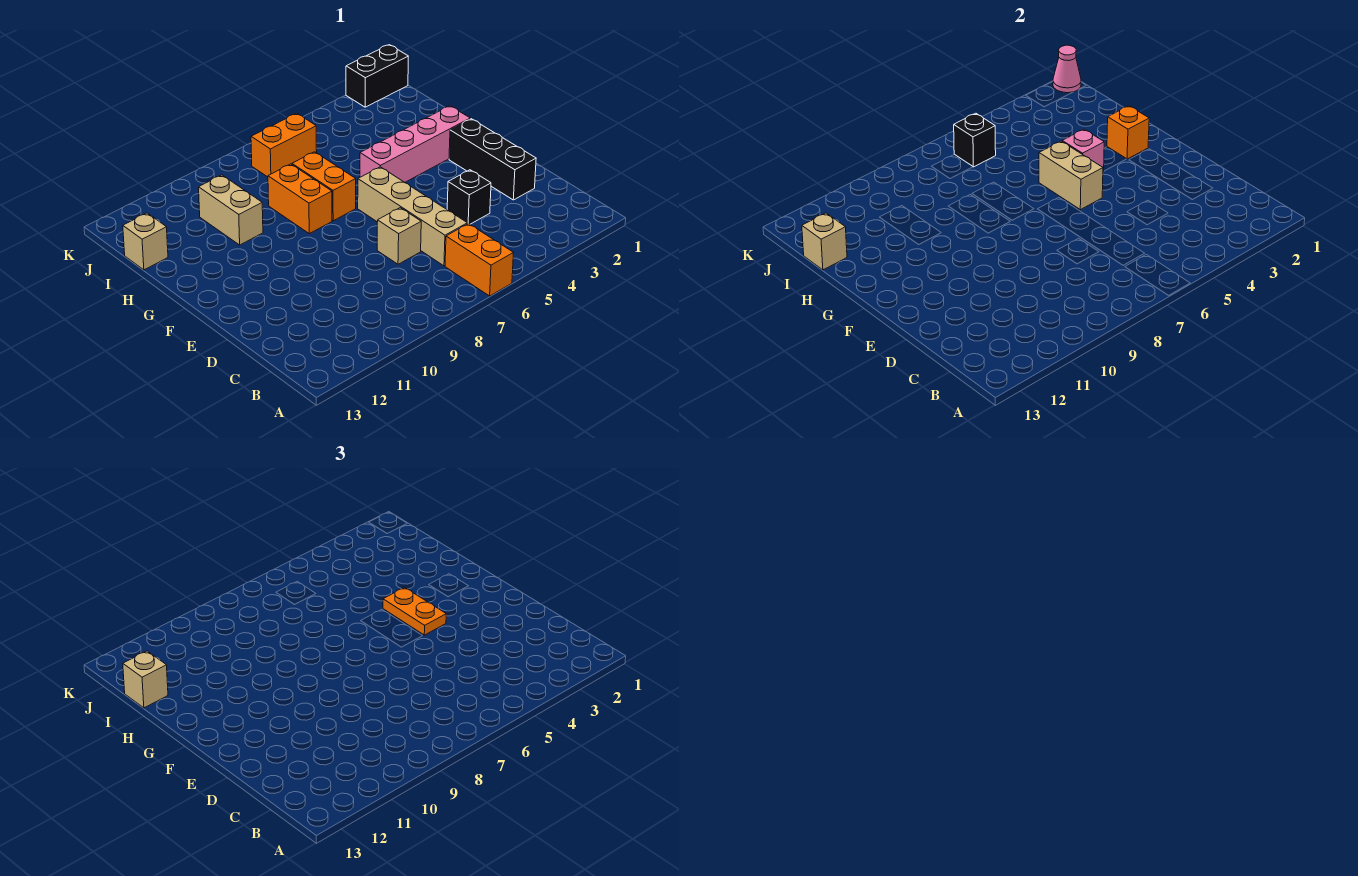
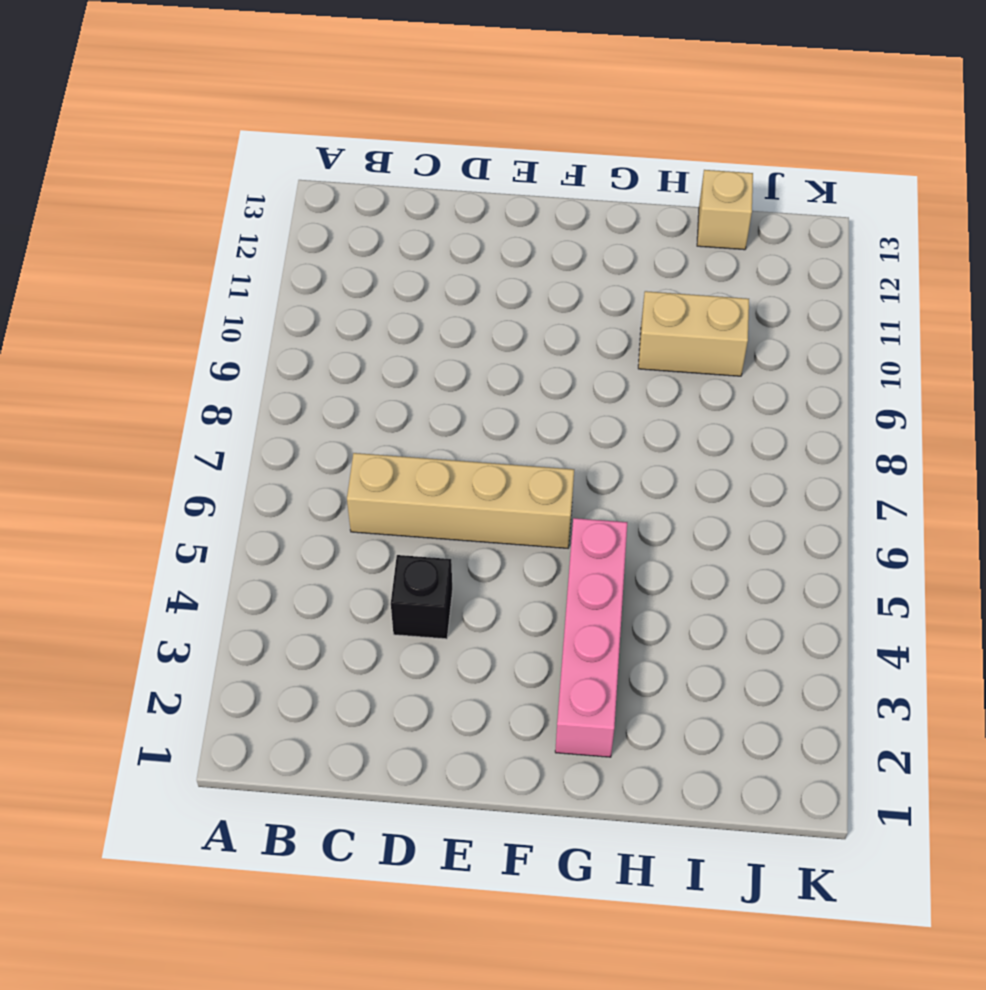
none -> orange brick A6:B6 level 1
none -> black brick D2:F2 level 1
none -> tan brick D7 level 1

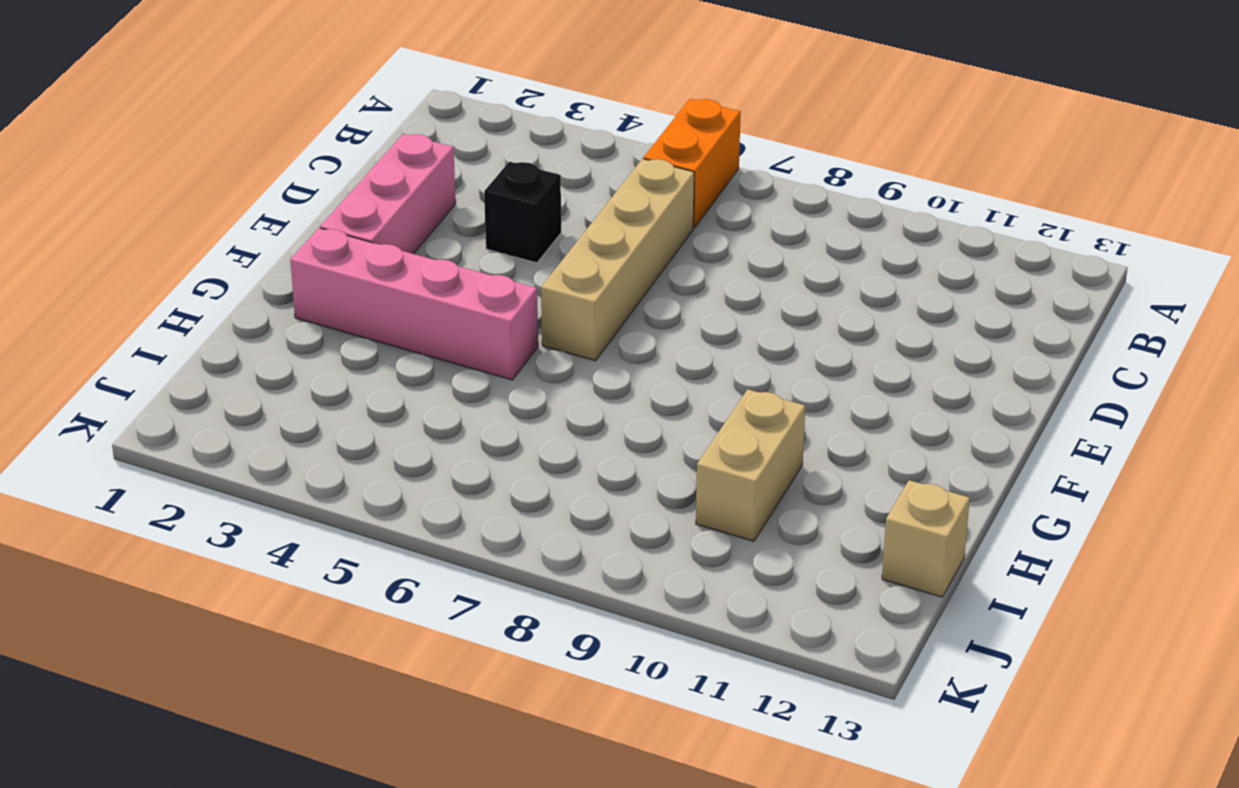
pink brick D2:F2 level 1 -> black brick D2:F2 level 1
none -> tan brick D7 level 1
none -> orange brick G7:H7 level 1
none -> orange brick G8:H8 level 1

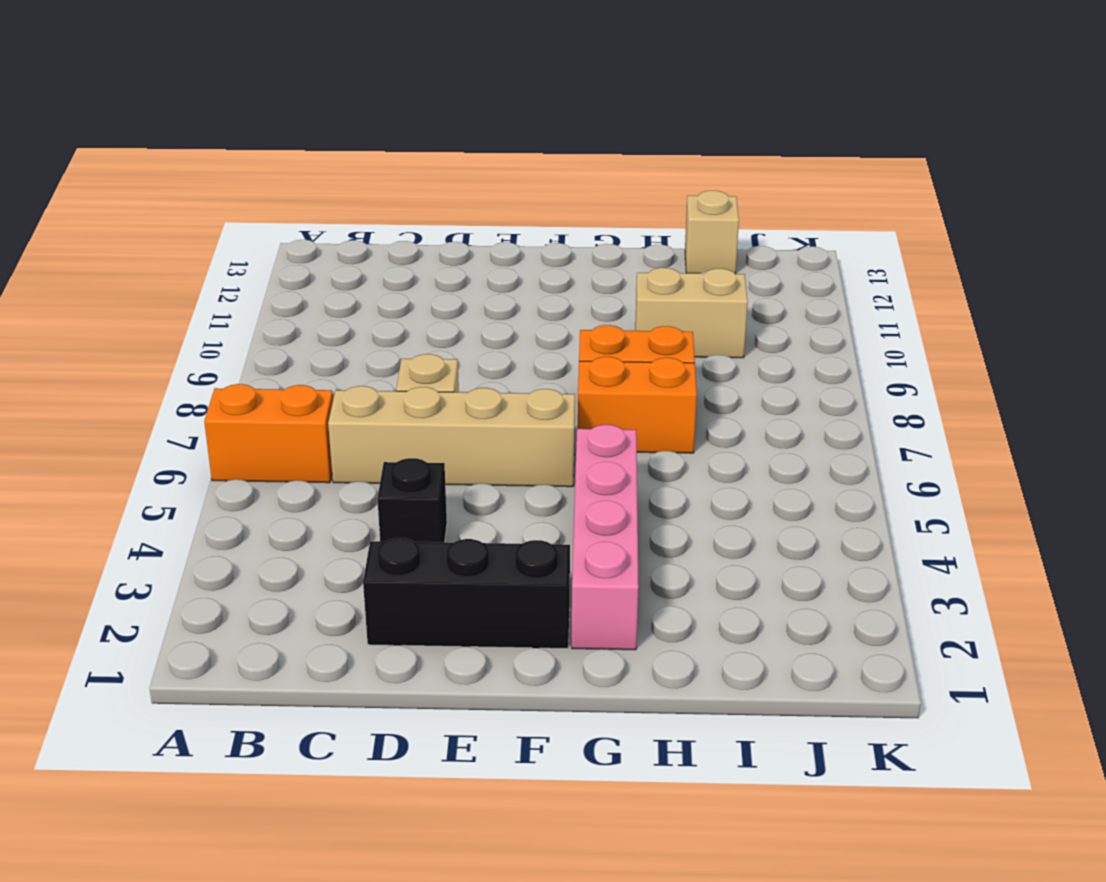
none -> orange brick J6:J7 level 1
none -> black brick K1:K2 level 1
none -> tan brick F5:G5 level 2

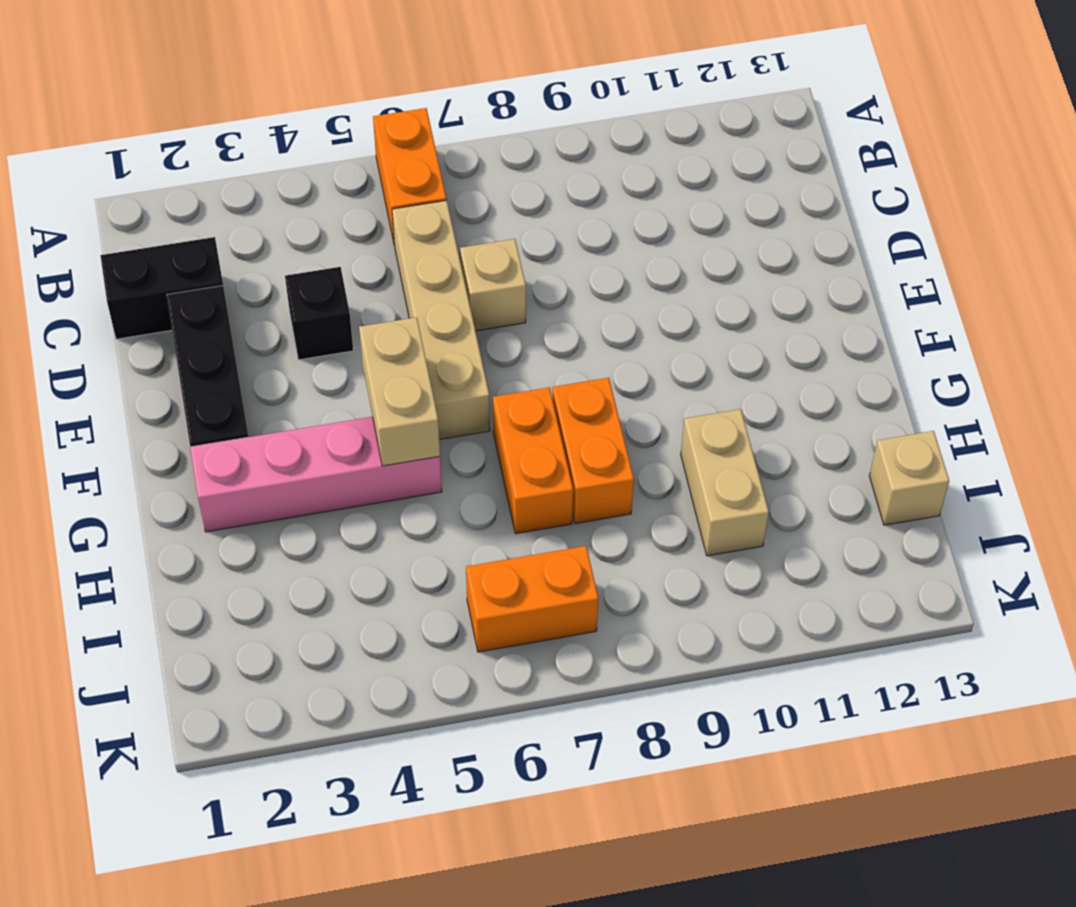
black brick C1:C2 level 1 -> black brick K1:K2 level 1
none -> orange brick G2 level 2
none -> pink brick G4 level 2
none -> tan brick I13 level 2

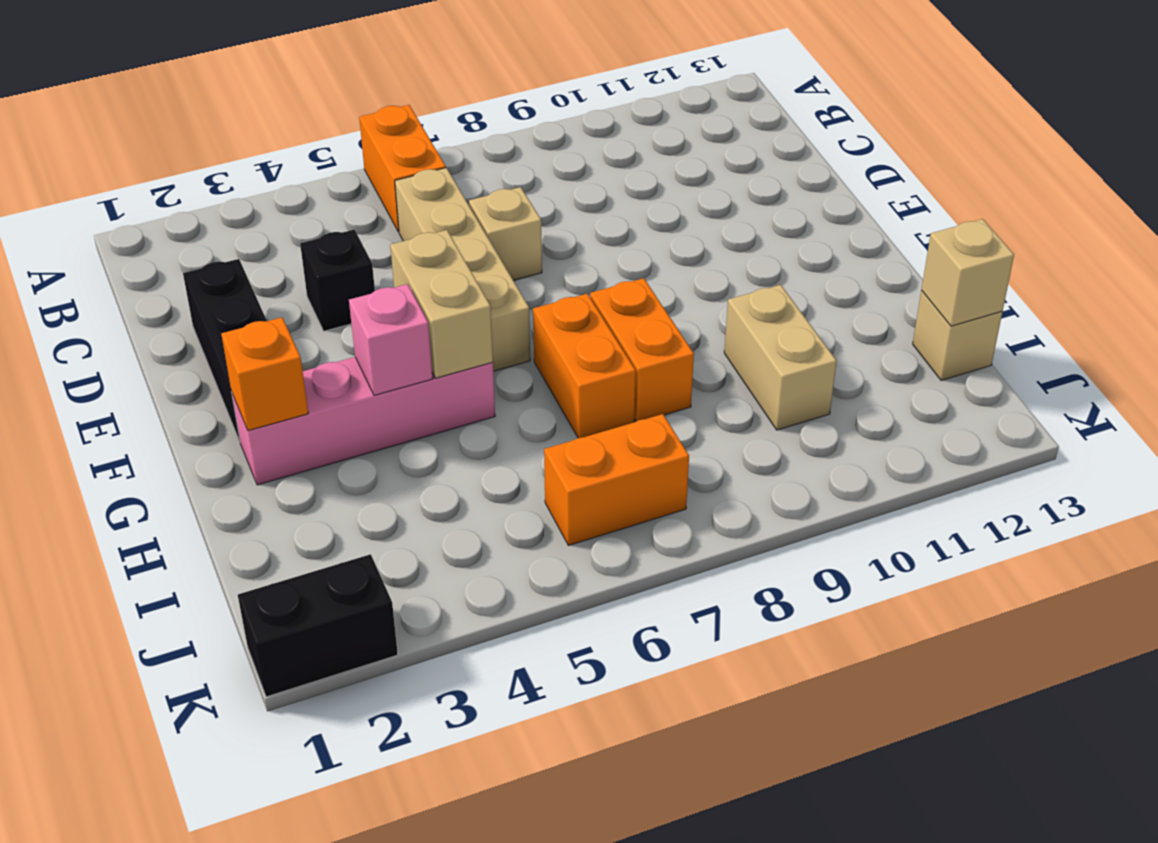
none -> black brick J6 level 2
none -> pink cone K1 level 2
none -> orange plate F4:G4 level 3

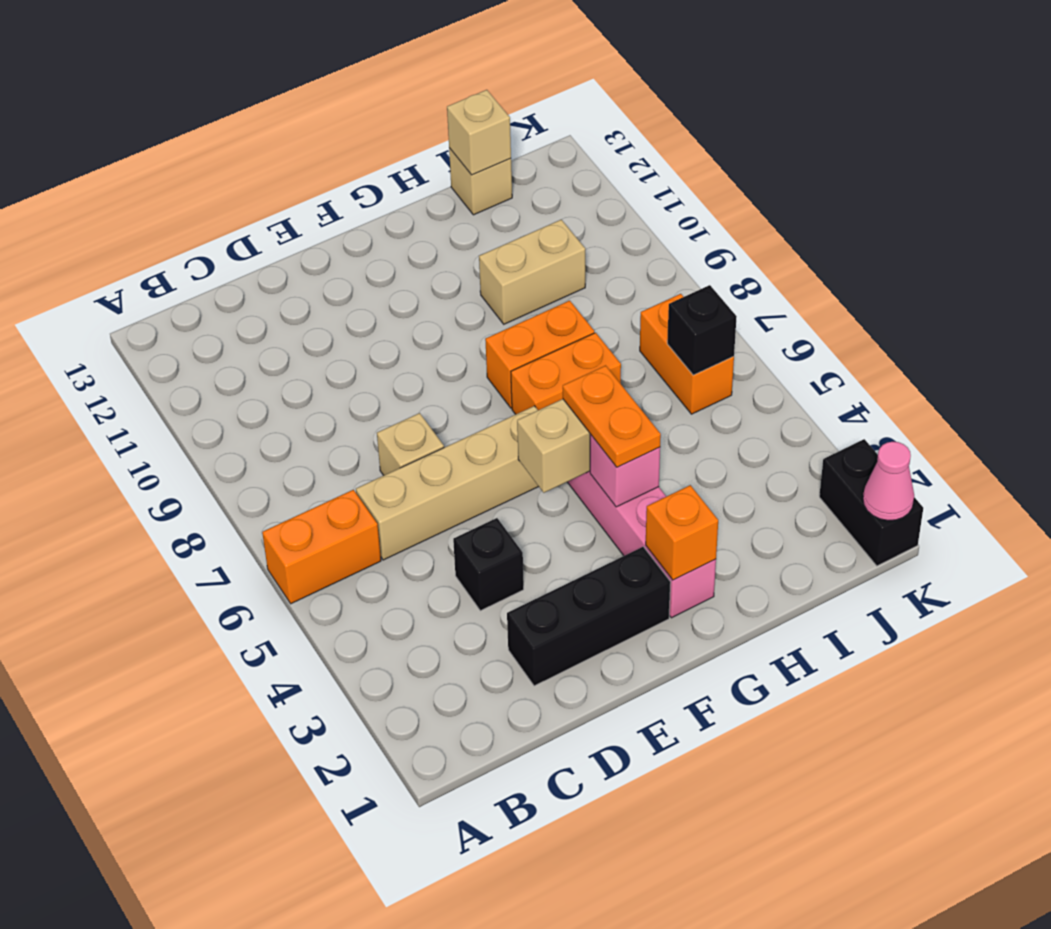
orange plate G4:G5 level 3 -> orange plate F4:G4 level 3
none -> tan brick I13 level 3

